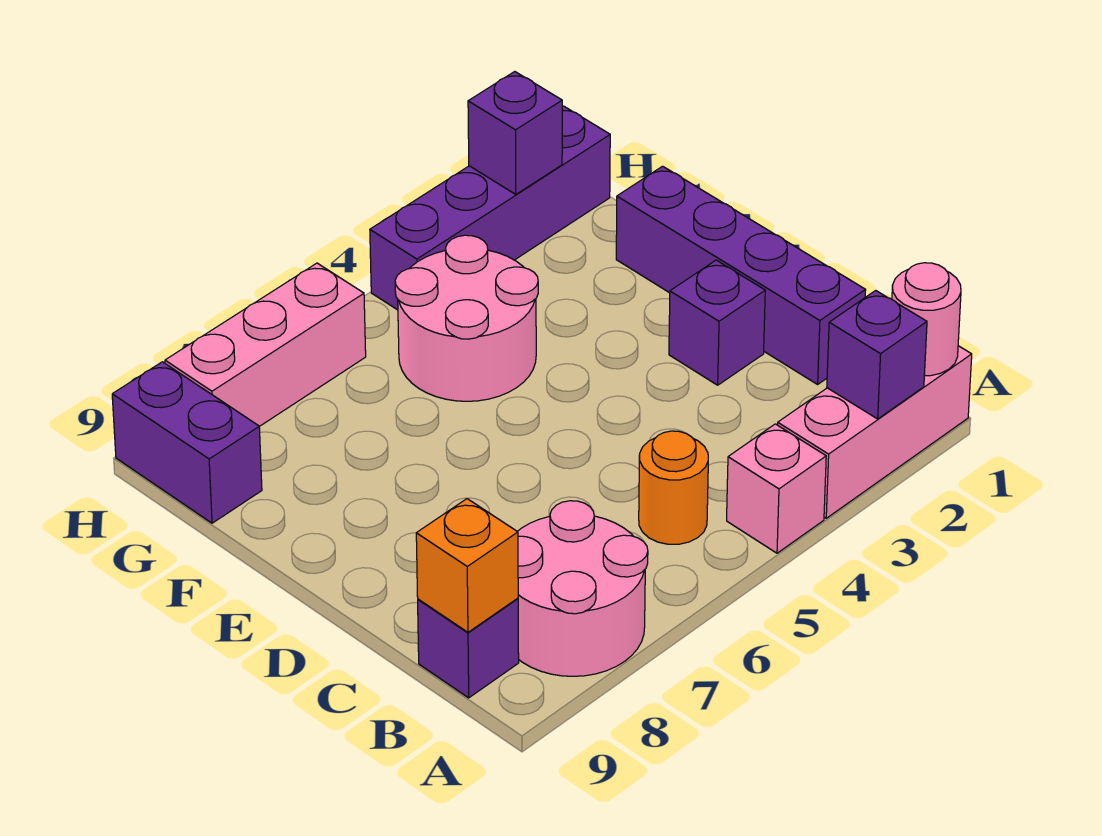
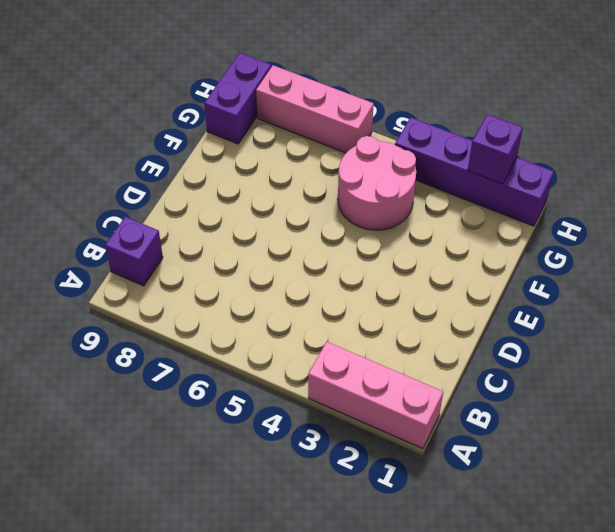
none -> pink brick A4 level 1
none -> pink round brick A7:B8 level 1
none -> orange round brick B5 level 1

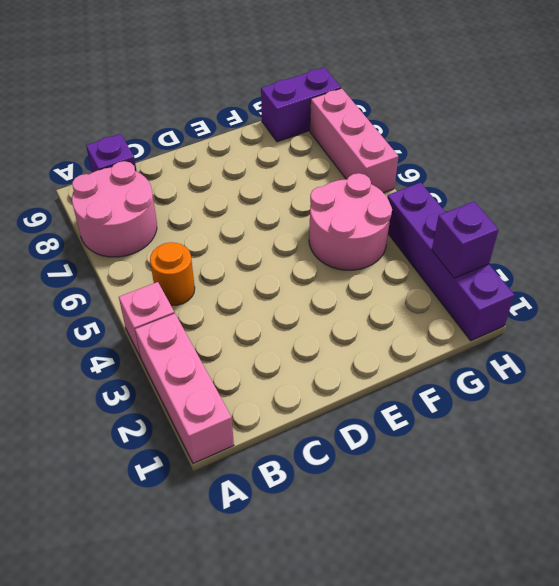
none -> purple brick C1:F1 level 1
none -> purple brick D2 level 1
none -> pink round brick A1 level 2

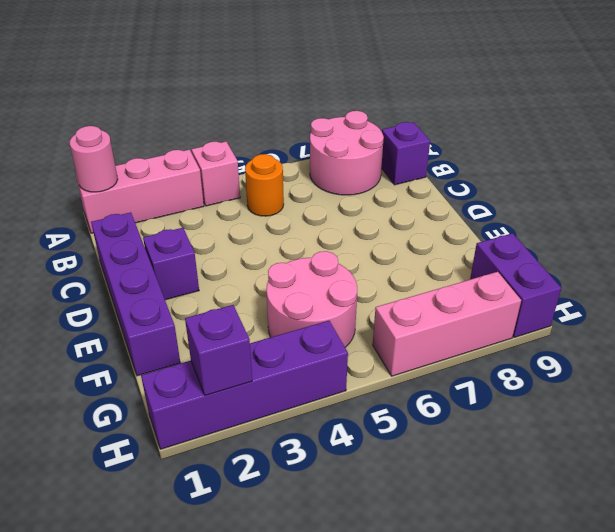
none -> purple brick A2 level 2
none -> orange brick B9 level 2

